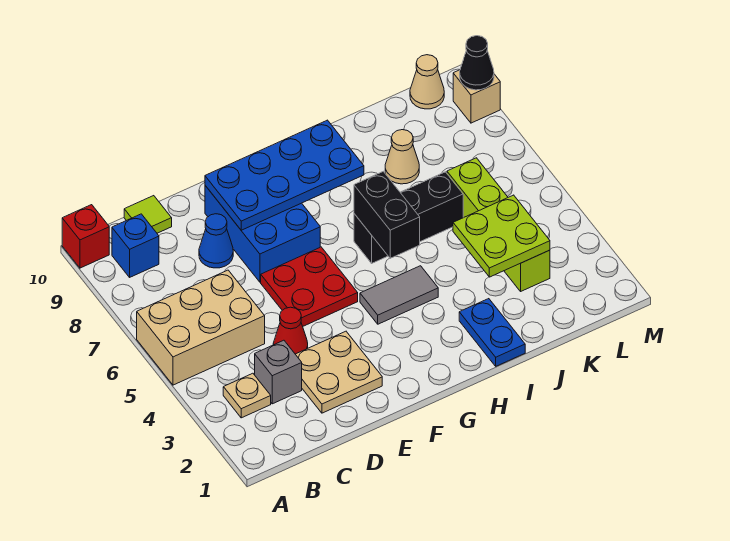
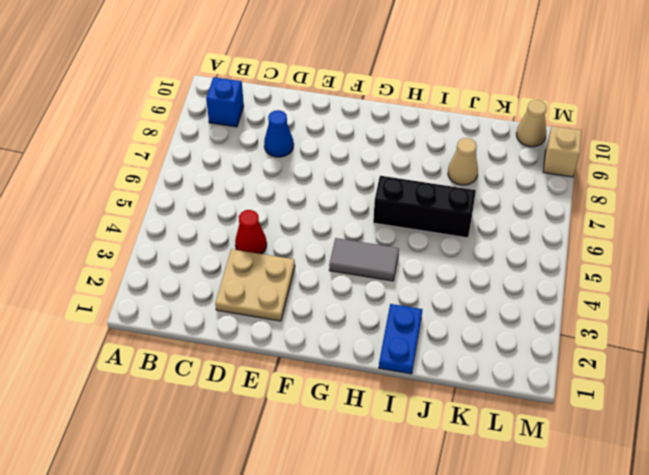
none -> tan brick A5:C6 level 1
none -> red brick A10 level 1
none -> tan plate B3 level 1

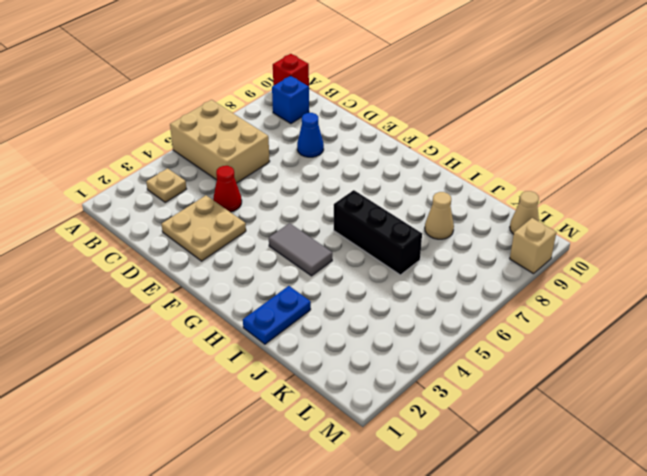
none -> grey brick C3 level 1
none -> lime tile C10 level 1
none -> red plate E5:F6 level 1

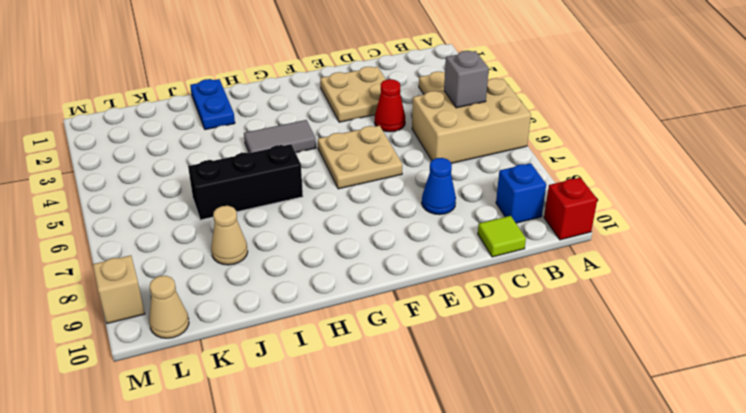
grey brick B5 level 2 -> grey brick C3 level 1
tan plate E5:F6 level 1 -> red plate E5:F6 level 1
none -> blue brick E7:F9 level 1
none -> lime brick K3:K6 level 1
none -> blue plate E8:H9 level 2

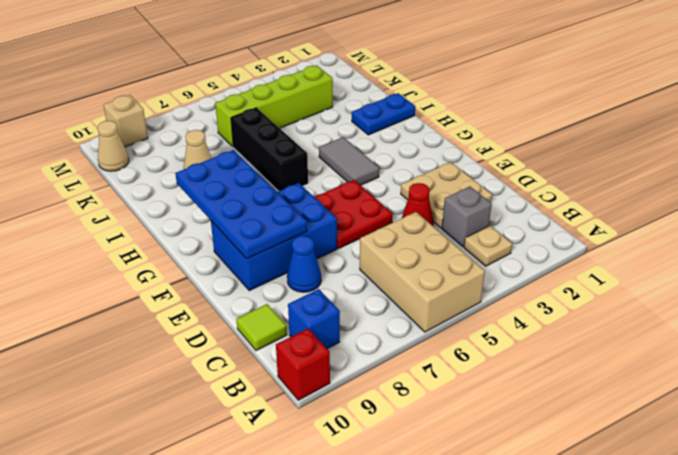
none -> black brick H5:H6 level 2
none -> lime plate J3:K4 level 2
none -> black cone M9 level 2

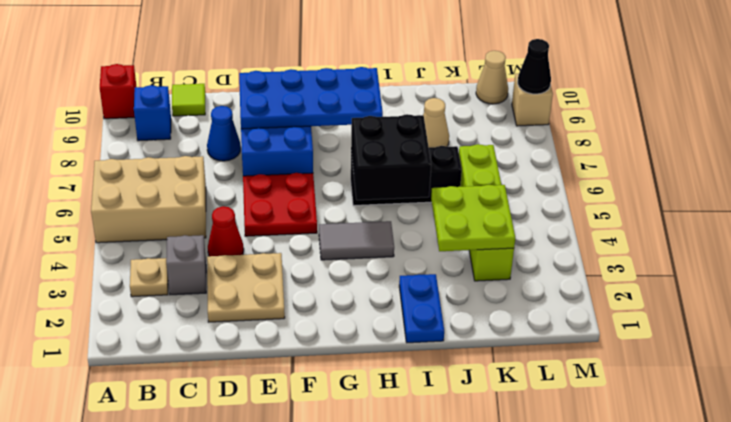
black brick H5:I6 level 2 -> black brick H5:H6 level 2

